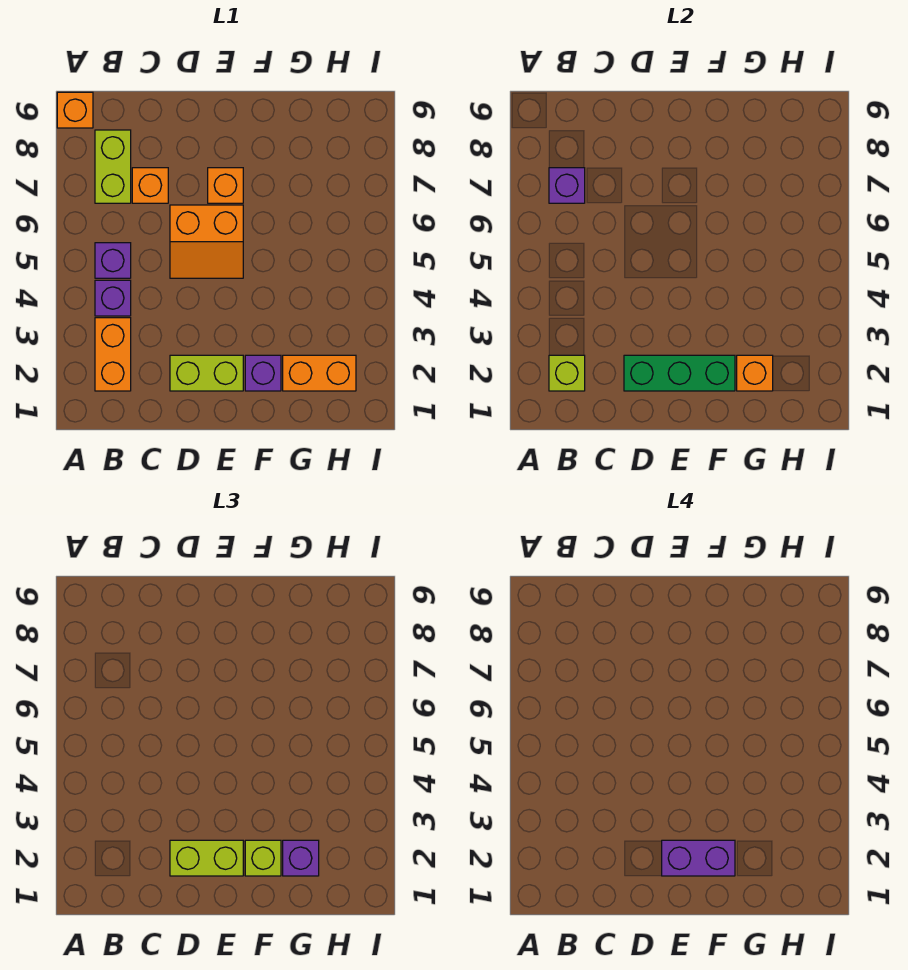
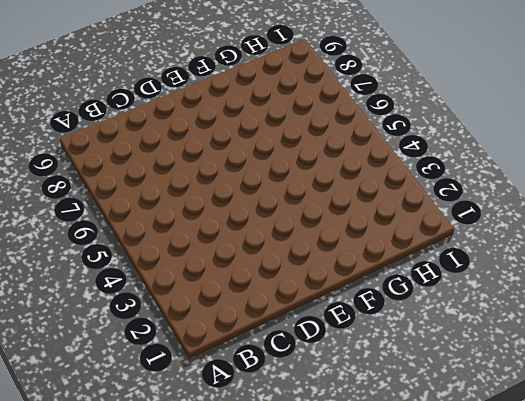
none -> orange brick A9 level 1
none -> orange brick B2:B3 level 1
none -> purple brick B4 level 1

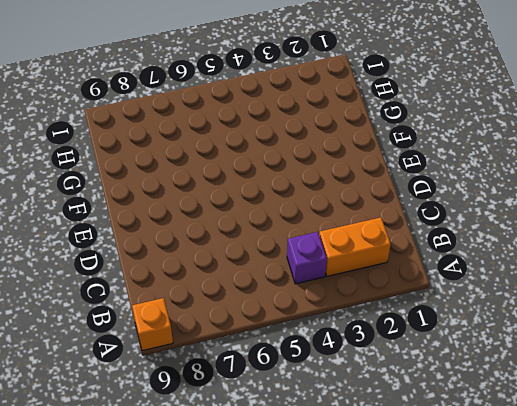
none -> purple brick B5 level 1
none -> lime brick B7:B8 level 1
none -> orange brick C7 level 1

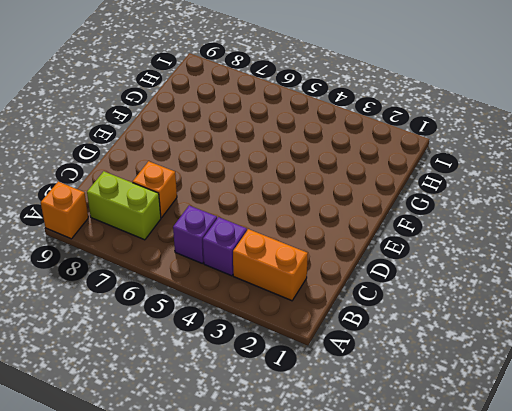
none -> lime brick D2:E2 level 1
none -> orange slope D5:E6 level 1 top 6
none -> orange brick E7 level 1

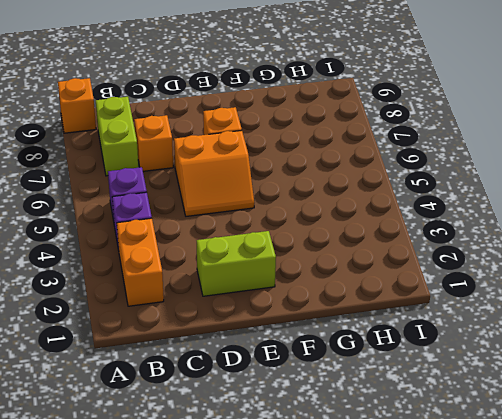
none -> purple brick F2 level 1
none -> orange brick G2:H2 level 1
none -> lime brick B2 level 2

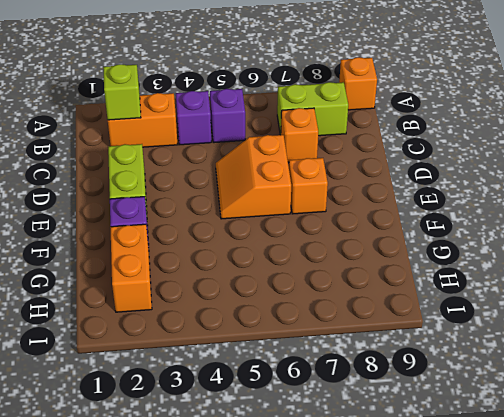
none -> purple brick B7 level 2
none -> green brick D2:F2 level 2
none -> orange brick G2 level 2

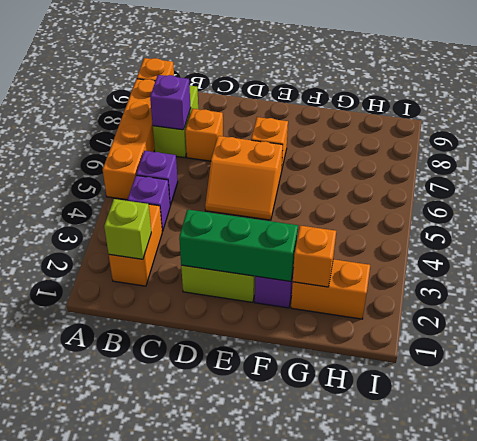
orange brick A5:A8 level 1 -> none
none -> lime brick D2:E2 level 3
none -> lime brick F2 level 3
none -> purple brick G2 level 3

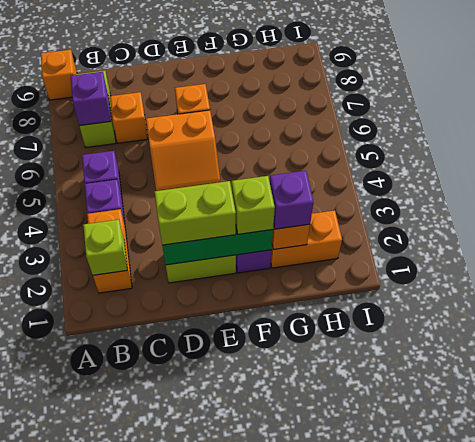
none -> purple brick E2:F2 level 4

